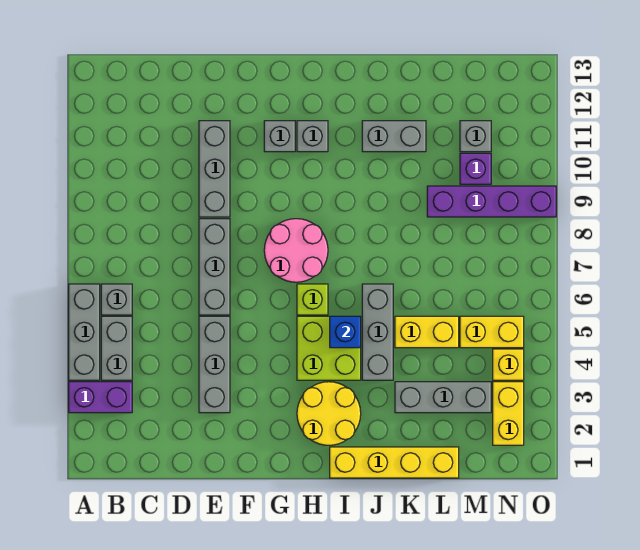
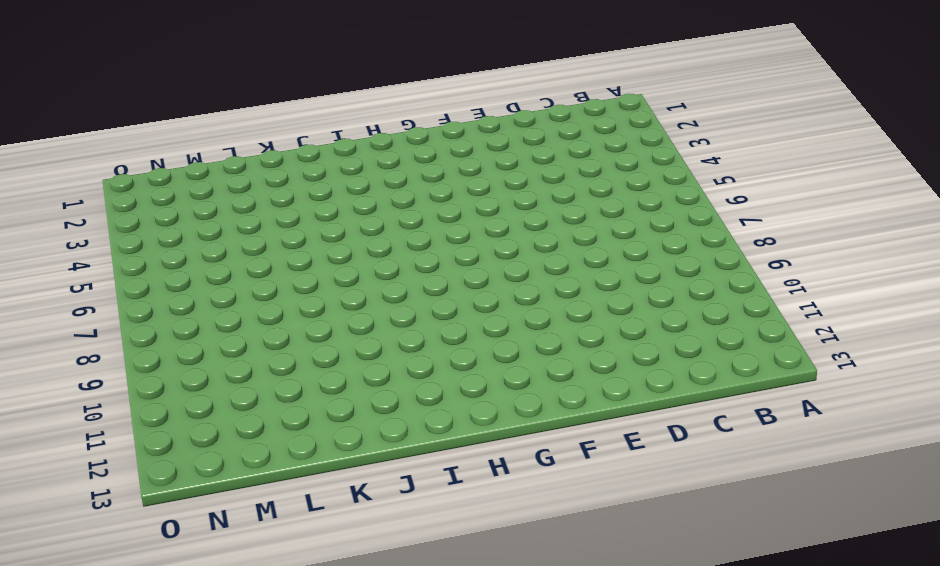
none -> purple brick A3:B3 level 1
none -> grey brick A4:A6 level 1
none -> grey brick B4:B5 level 1

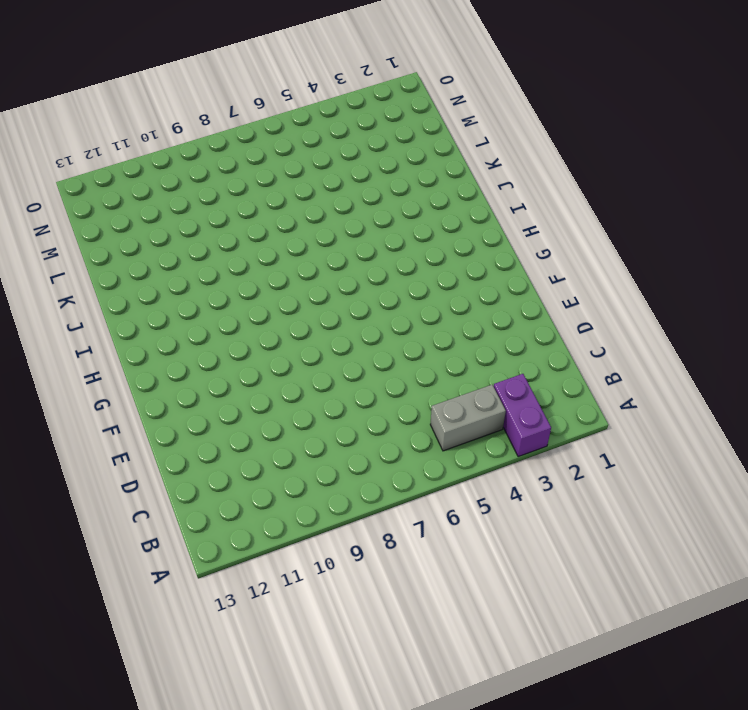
none -> grey brick A4:A6 level 1
none -> grey brick B6 level 1
none -> grey brick E3:E5 level 1

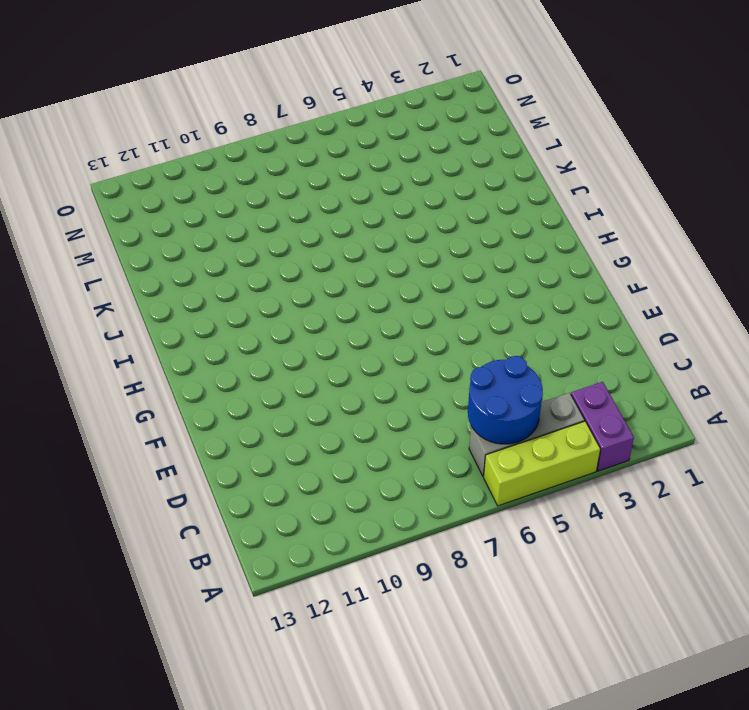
lime brick A4:A6 level 1 -> grey brick A4:A6 level 1
blue round brick B5:C6 level 2 -> none
none -> grey brick E3:E5 level 1
none -> grey brick E6:E8 level 1
none -> grey brick E9:E11 level 1

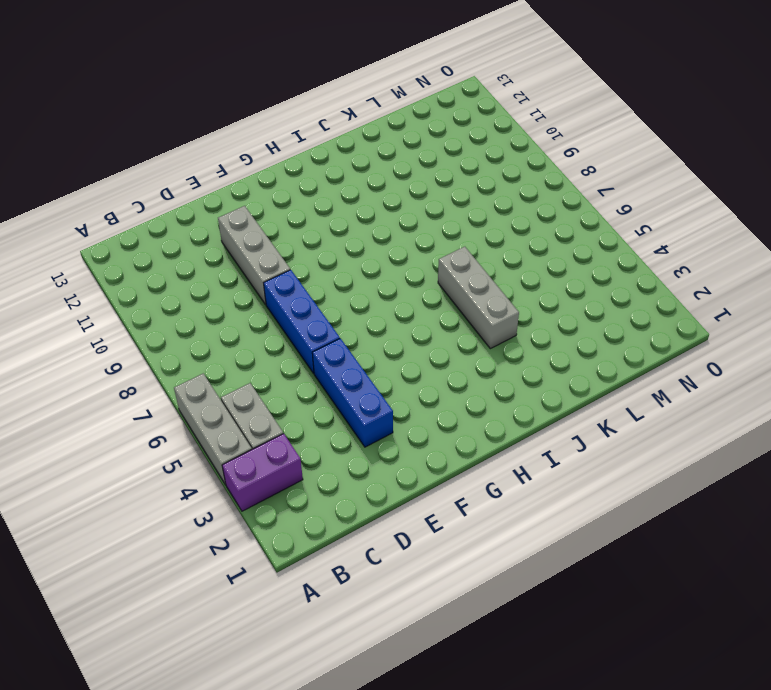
blue brick E3:E5 level 1 -> grey brick E3:E5 level 1
blue brick E6:E8 level 1 -> grey brick E6:E8 level 1
none -> grey brick B6 level 1
none -> pink round brick G7:H8 level 1
none -> grey brick G11 level 1

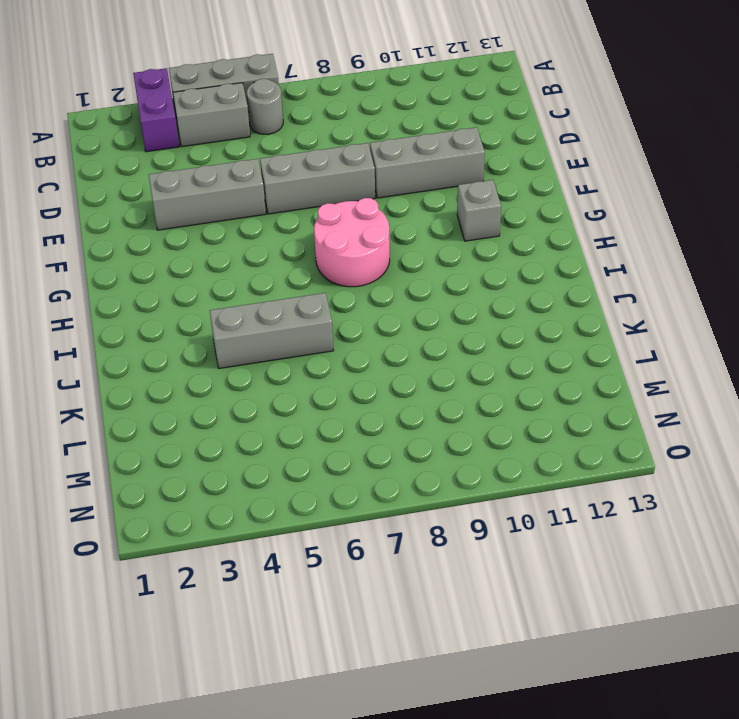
grey round brick B6 level 1 -> grey brick B6 level 1
none -> yellow round brick H2:I3 level 1
none -> lime brick H4:I5 level 1
none -> lime brick H6 level 1

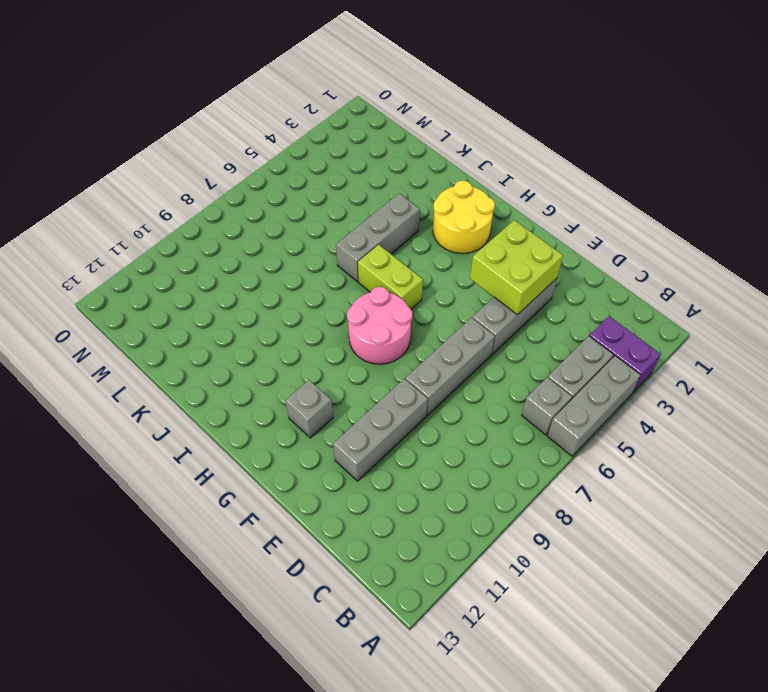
lime brick E3:F4 level 2 -> lime brick H4:I5 level 1
lime brick H6:I6 level 1 -> lime brick H6 level 1
none -> grey brick H11 level 1
none -> yellow brick I1:L1 level 1
none -> grey brick J11:K11 level 1

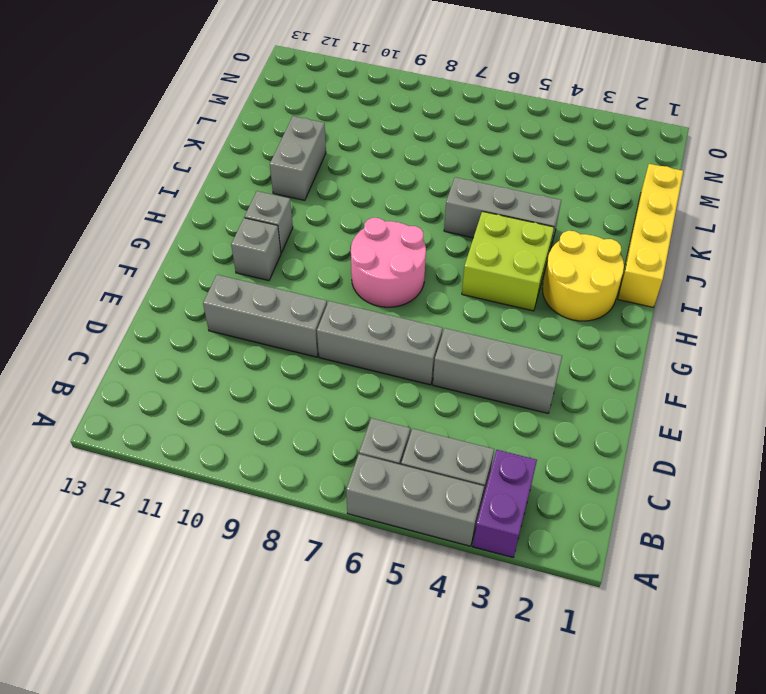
none -> lime brick H6 level 1
none -> grey brick K3:M3 level 1
none -> yellow brick K5:L5 level 1

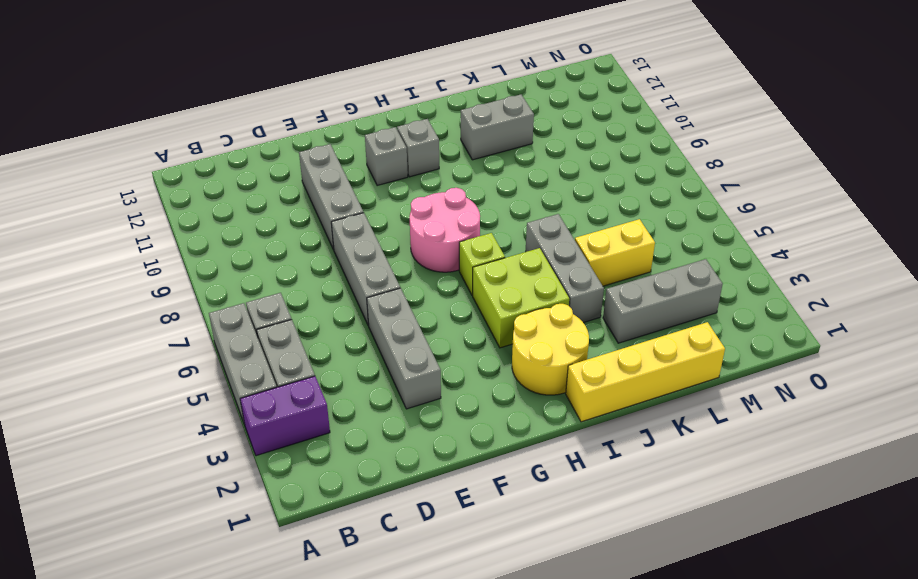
none -> purple brick L9:O9 level 1
none -> yellow brick M5:N5 level 1
none -> purple brick M10 level 1

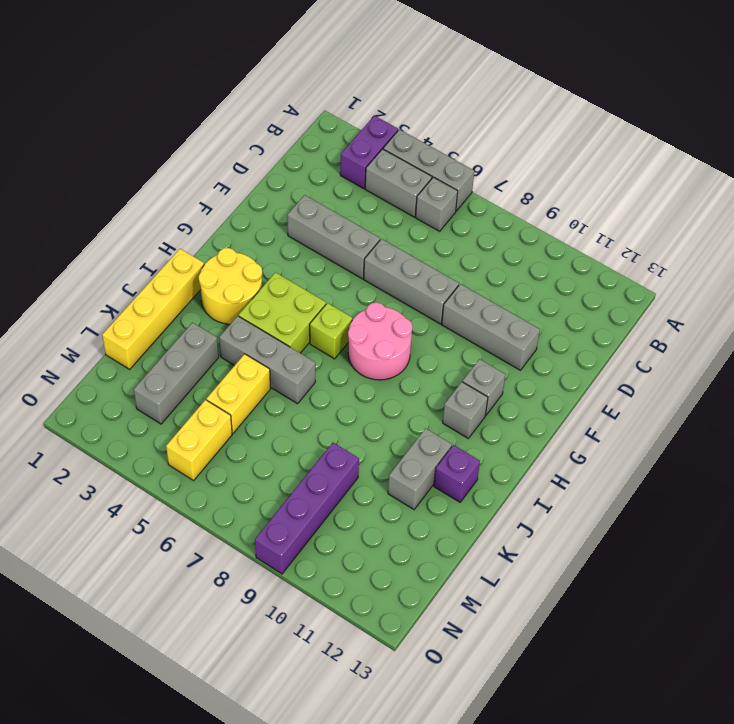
purple brick J12 level 1 -> purple brick M10 level 1
none -> grey brick M11 level 1
none -> yellow brick N2:N3 level 1
none -> yellow brick N4 level 1

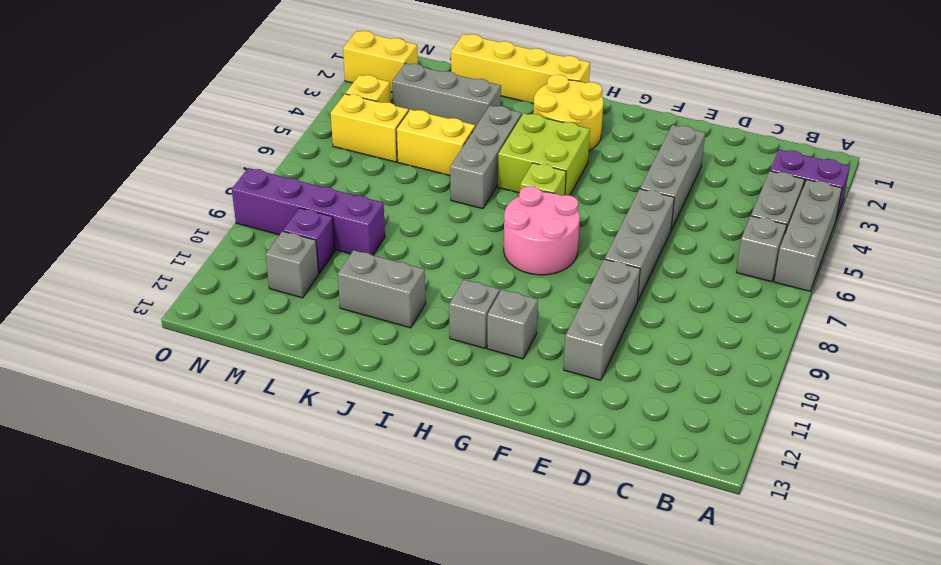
yellow brick N2:O2 level 1 -> yellow brick N2:N3 level 1
none -> blue brick I5 level 2

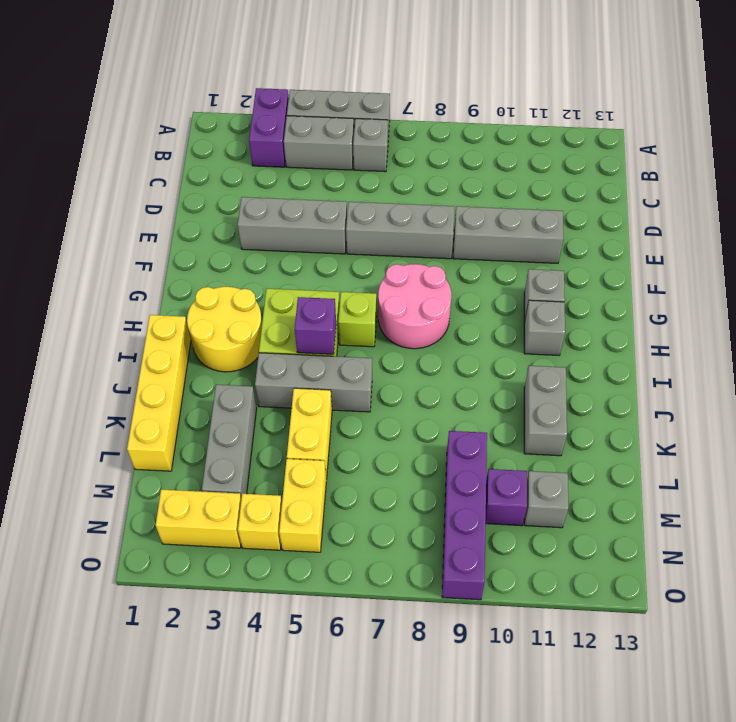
purple brick I5 level 2 -> blue brick I5 level 2

